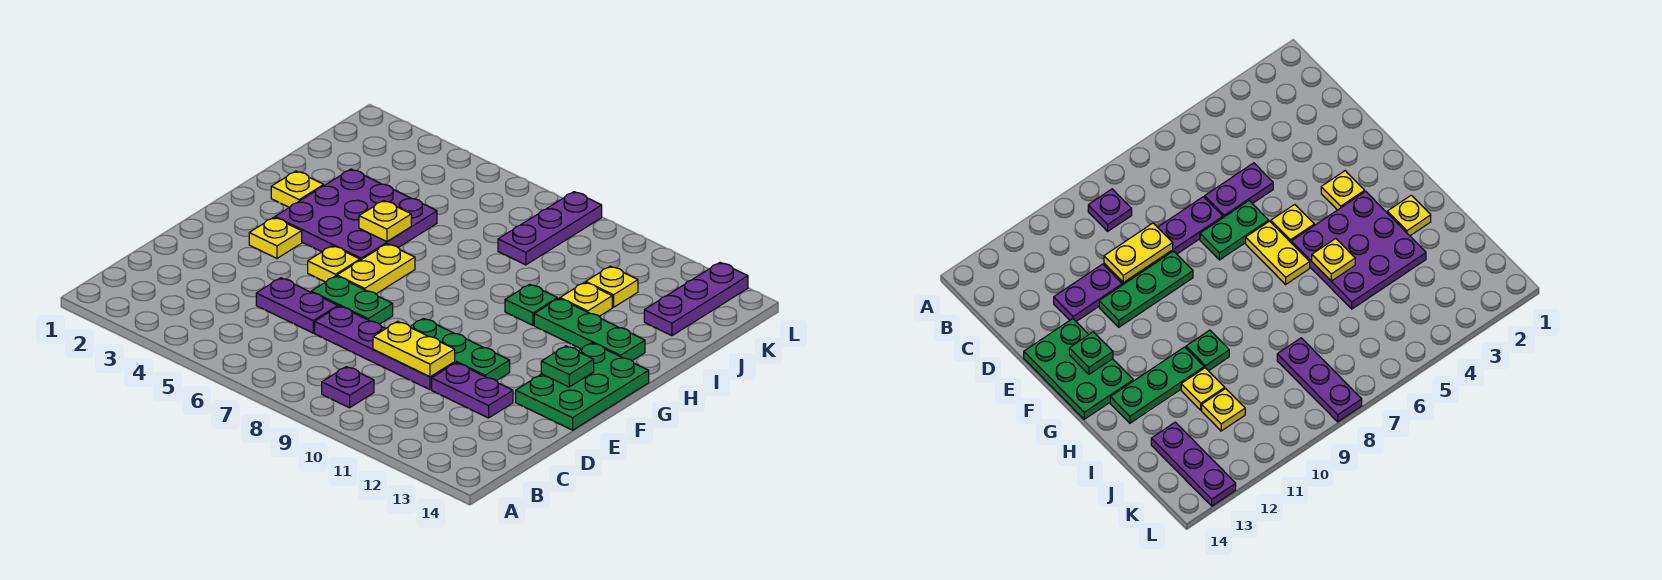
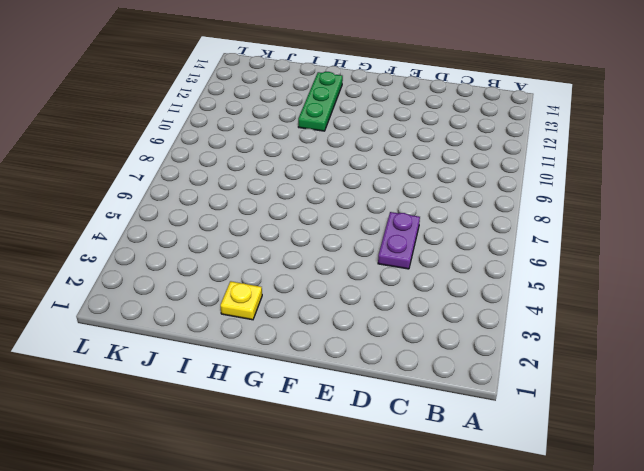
none -> purple plate B9 level 1
none -> purple plate D7:D10 level 1
none -> purple plate D11:D12 level 1

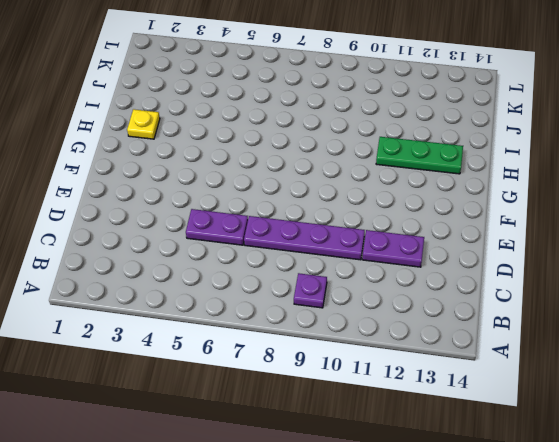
none -> green plate E6:E7 level 1
none -> green plate E9:E11 level 1
none -> green plate E13:G14 level 1

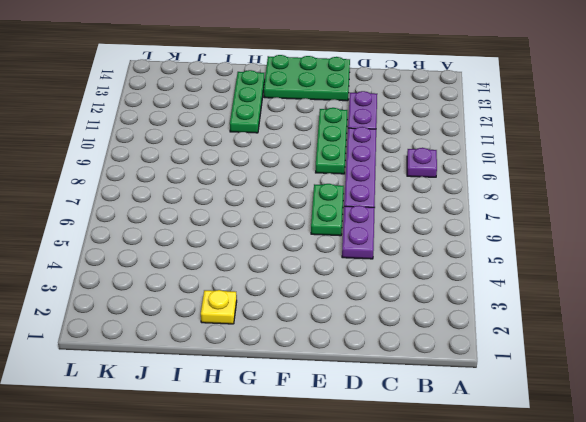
none -> yellow plate F3 level 1
none -> yellow plate F5 level 1
none -> yellow plate F6:G6 level 1

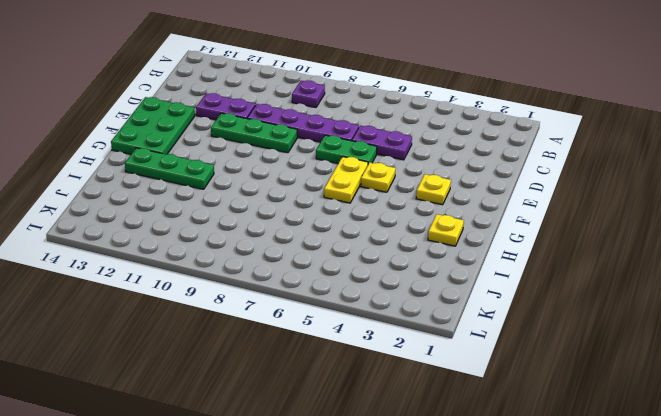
none -> purple plate G3:I5 level 1
none -> green plate H10 level 1
none -> yellow plate I11 level 1

